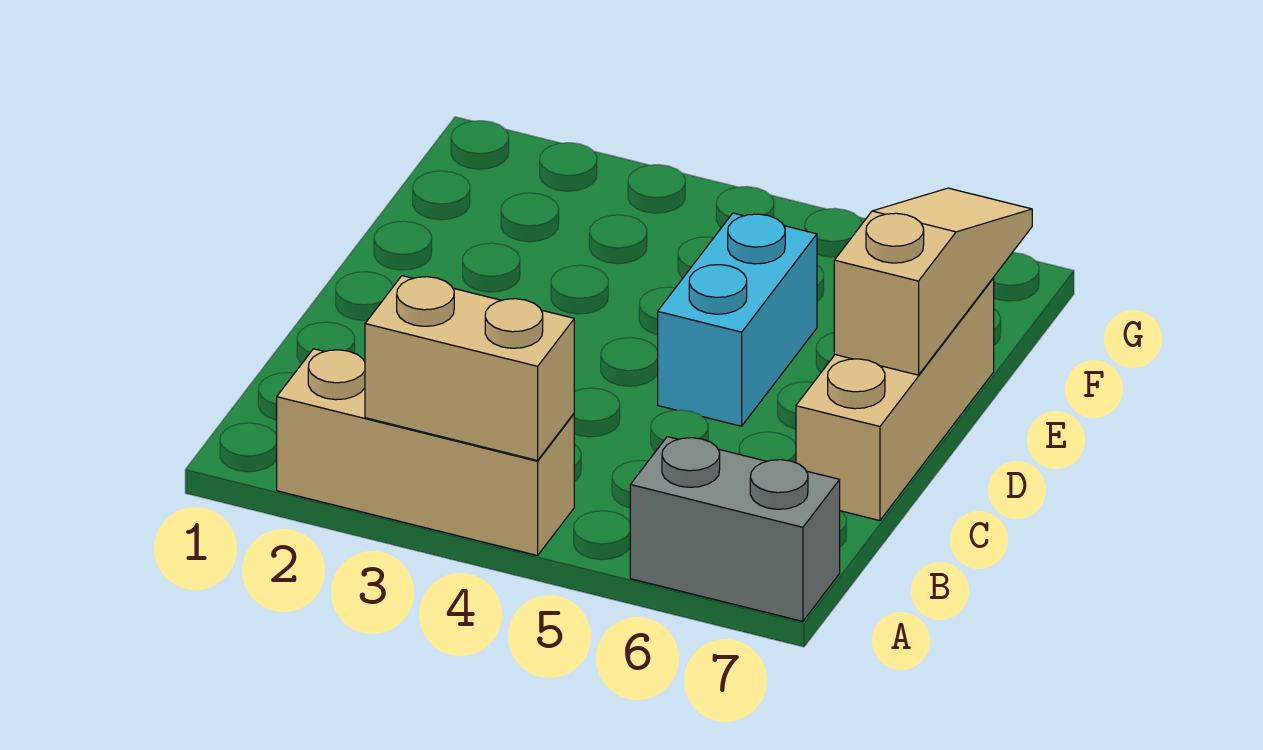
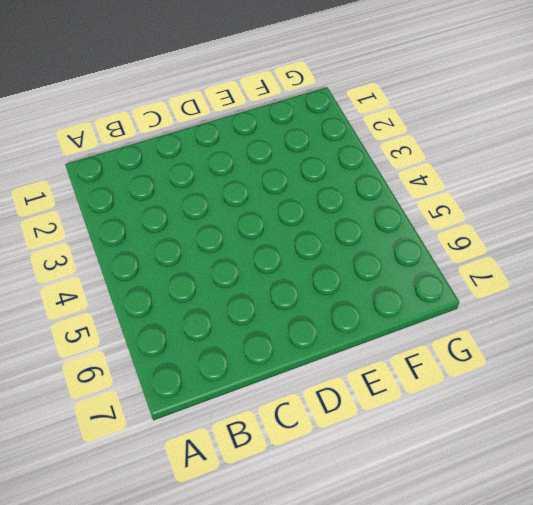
none -> tan brick A2:A4 level 1
none -> grey brick A6:A7 level 1

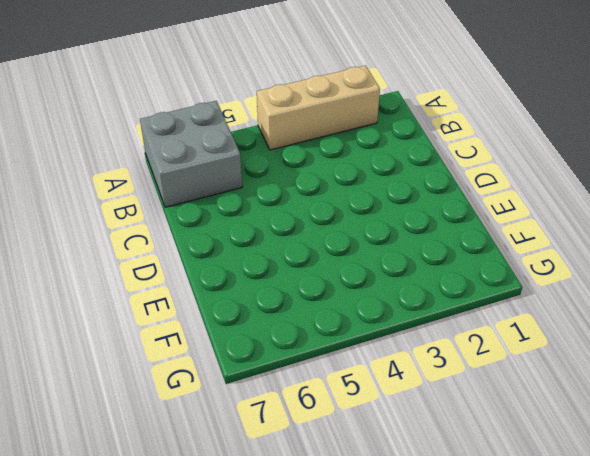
grey brick A6:B7 level 1 -> grey brick A6:A7 level 1
none -> tan brick C7:E7 level 1
none -> cyan brick D5:E5 level 1

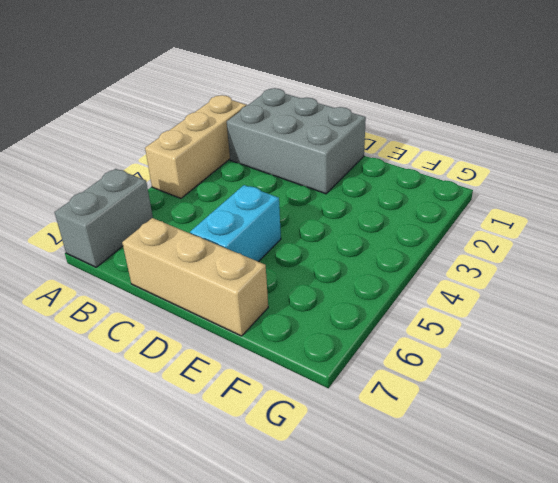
grey brick B1:D2 level 1 -> none
cyan brick D5:D6 level 1 -> cyan brick D5:E5 level 1
none -> tan brick A3:A4 level 2
none -> tan slope D7:F7 level 2 top D

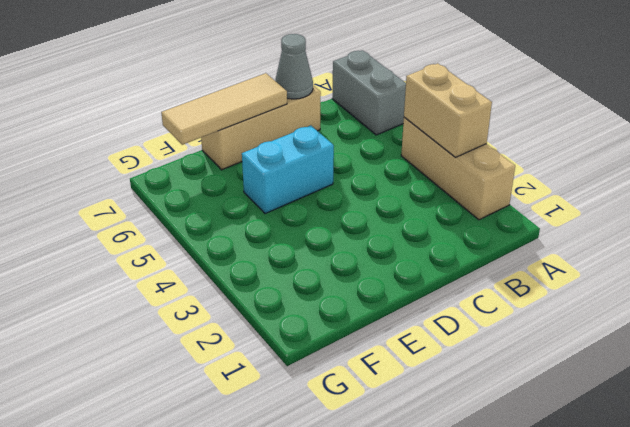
grey cone C7 level 2 -> none
tan tile D7:F7 level 2 -> tan slope D7:F7 level 2 top D

